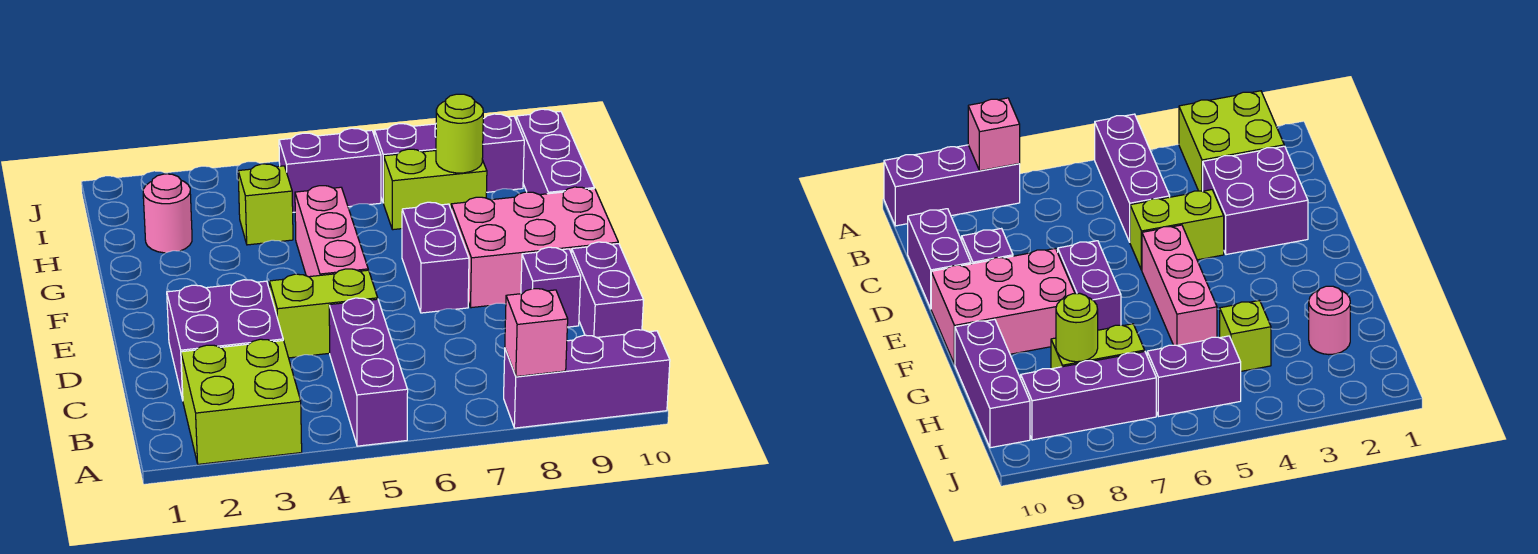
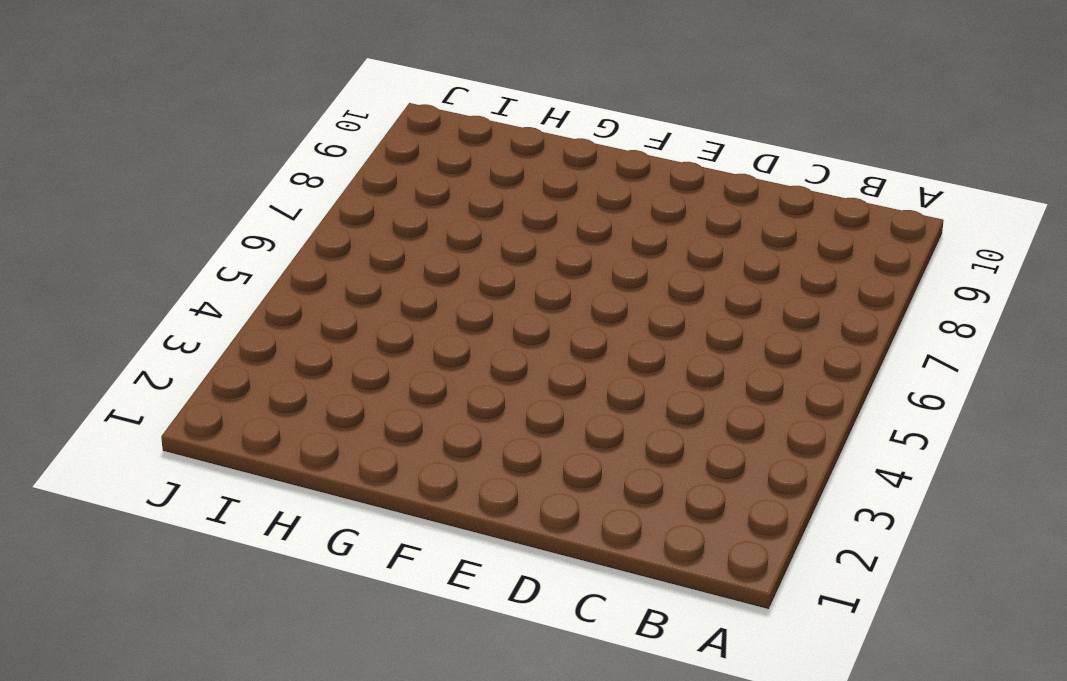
none -> lime brick A2:B3 level 1
none -> purple brick A5:C5 level 1
none -> purple brick A8:A10 level 1

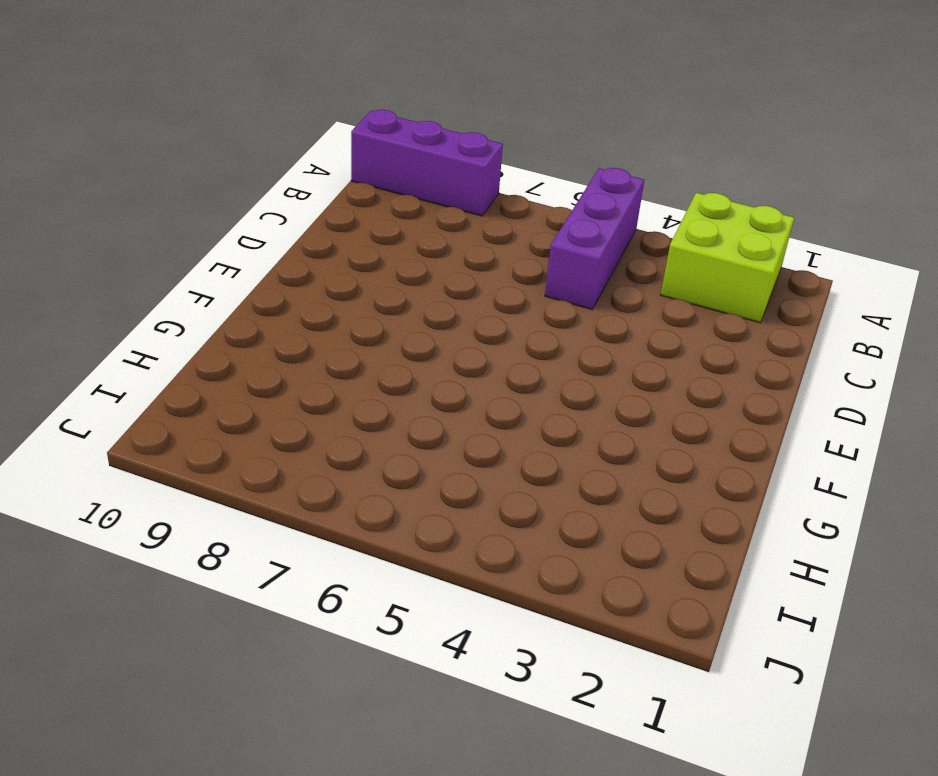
none -> purple brick C2:D3 level 1
none -> purple brick C10:D10 level 1
none -> lime brick D4:D5 level 1

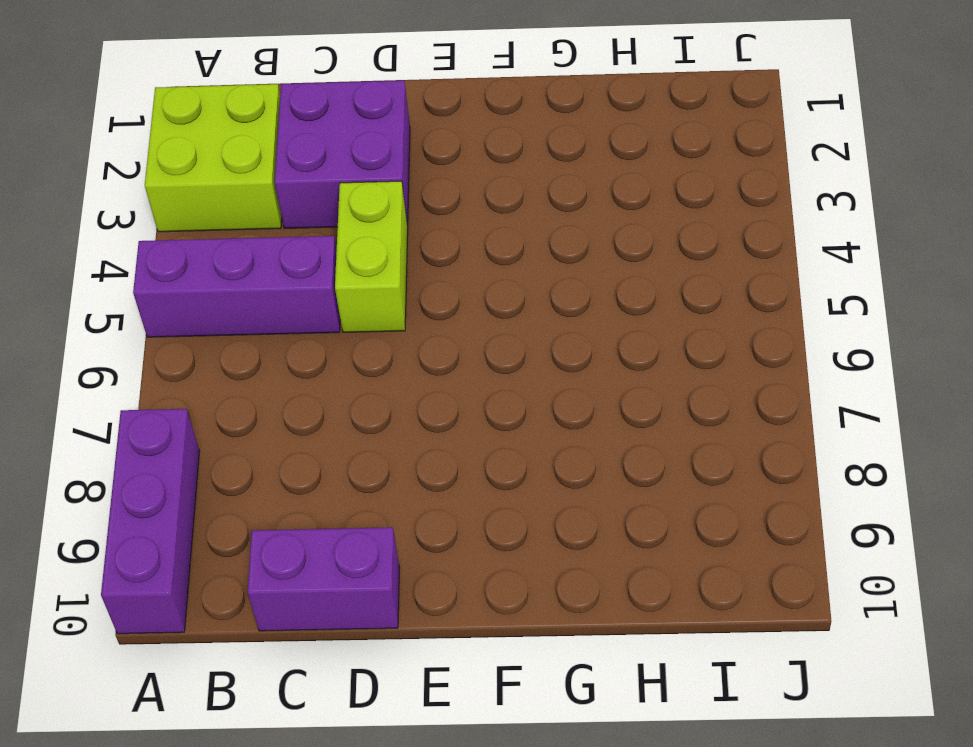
none -> purple brick D9 level 1
none -> pink brick E5:G5 level 1
none -> purple brick E7:F7 level 1

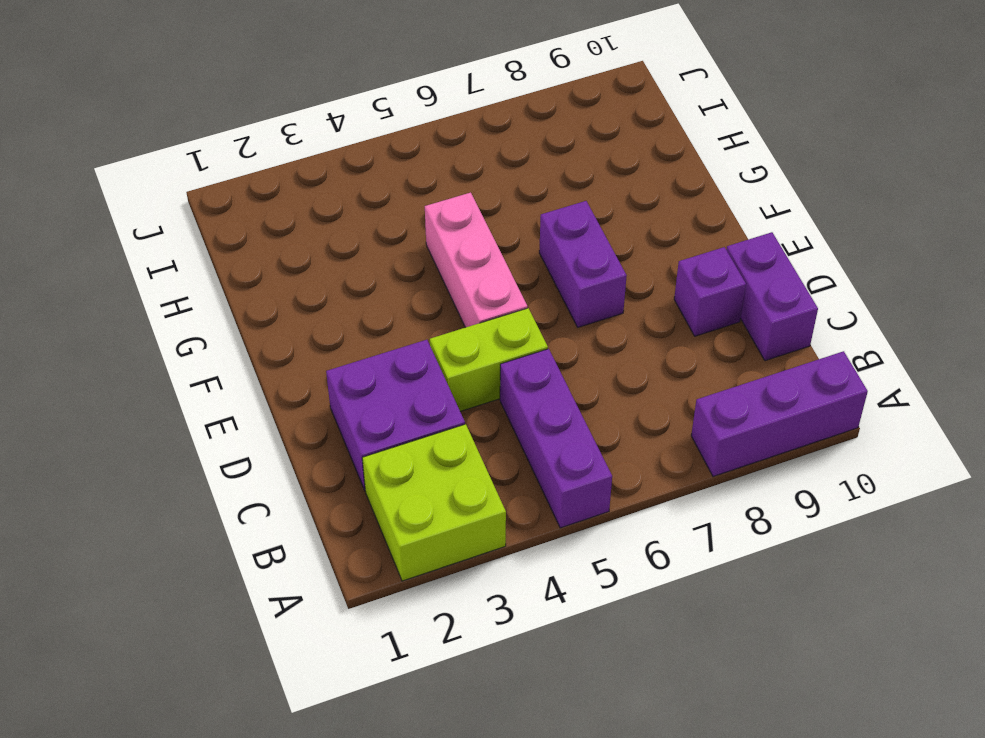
none -> pink brick E8:F10 level 1
none -> purple brick G10:I10 level 1
none -> pink round brick H2 level 1

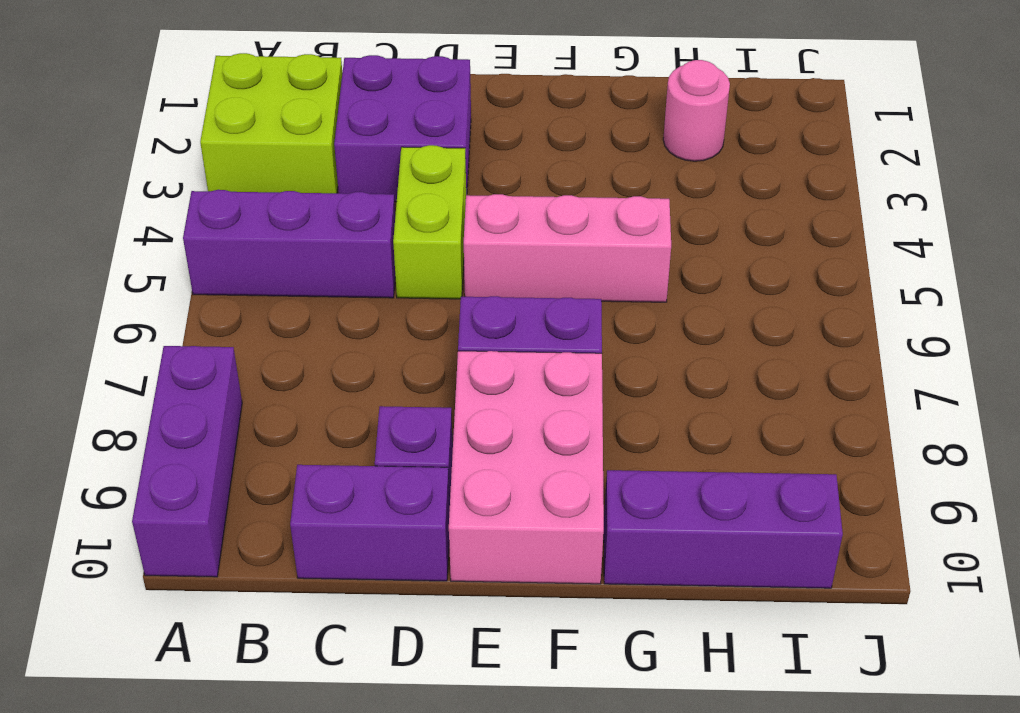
none -> lime brick H4 level 1
none -> lime brick H7:H8 level 1
none -> purple brick I5:I6 level 1

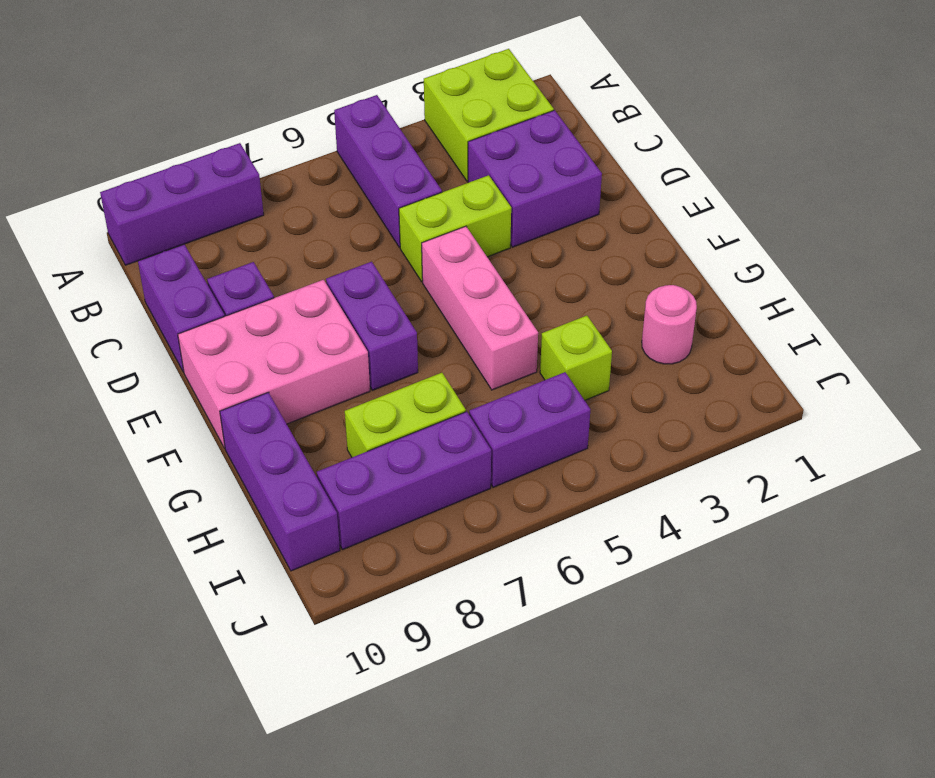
none -> pink brick A8 level 2
none -> lime round brick H8 level 2

